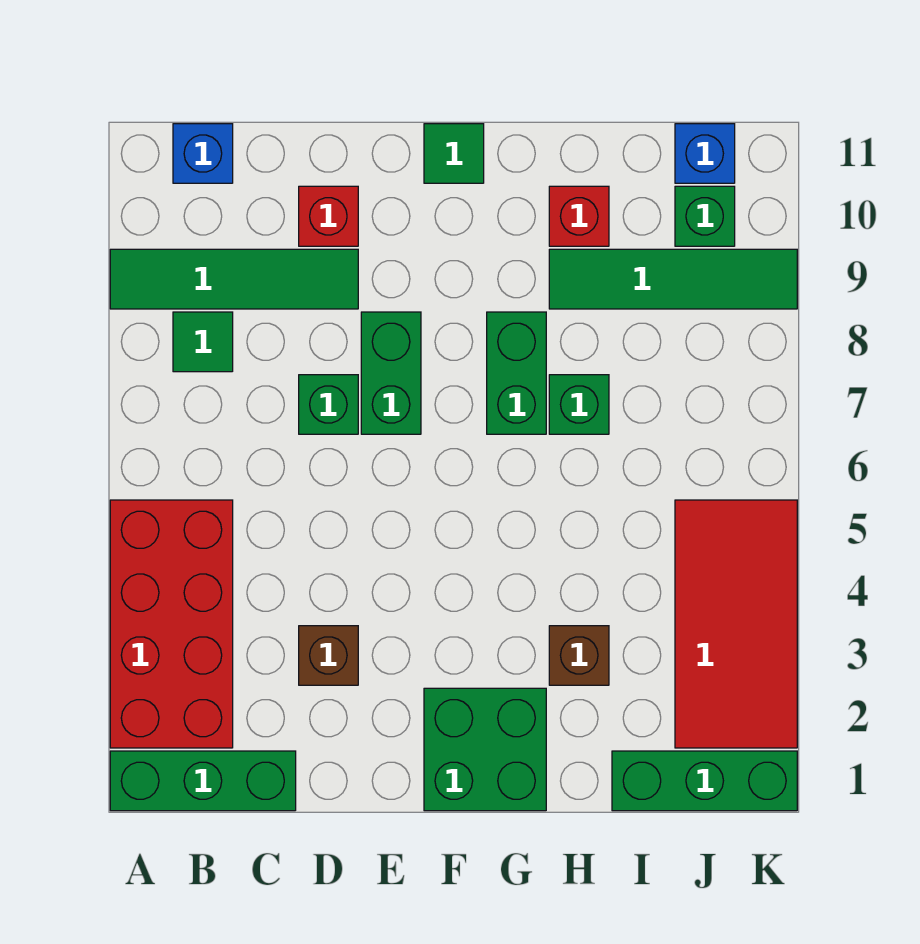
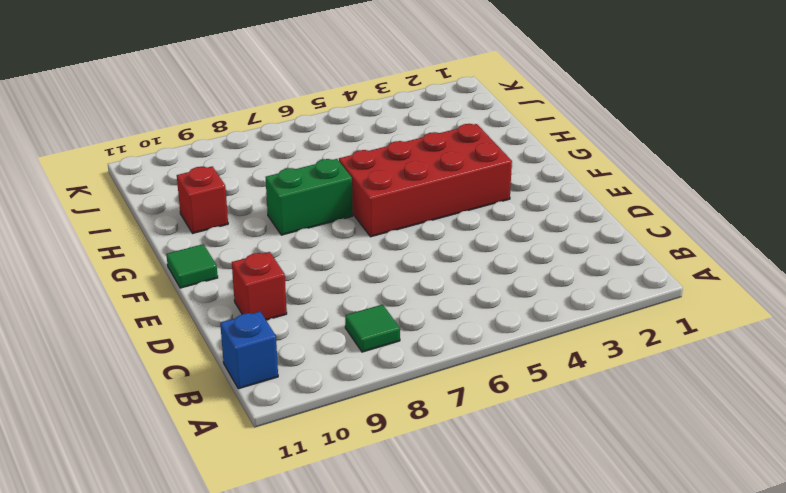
red brick F3:G6 level 1 -> red brick A2:B5 level 1
none -> green brick A1:C1 level 1
none -> green tile A9:D9 level 1
none -> brown brick D3 level 1

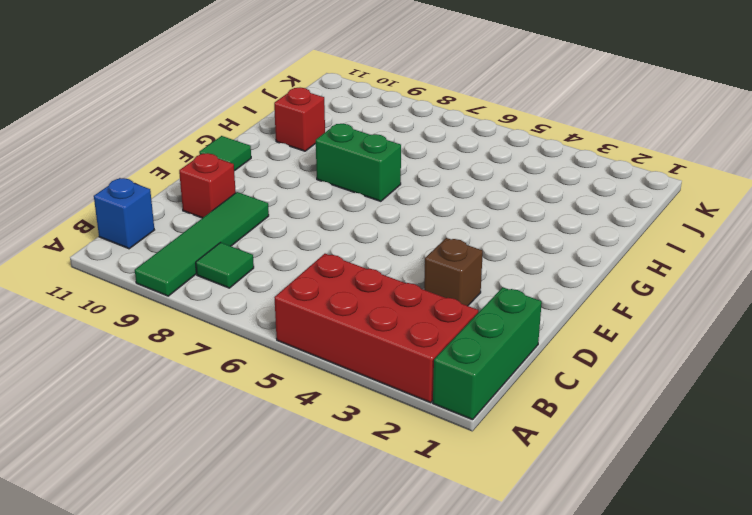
none -> green brick D7 level 1
none -> green brick E7:E8 level 1
none -> green brick F1:G2 level 1

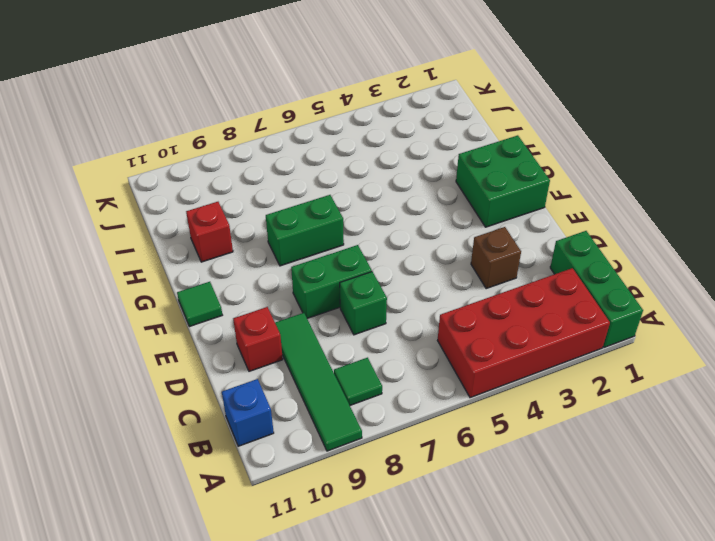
none -> brown brick H3 level 1
none -> green brick H7 level 1
none -> green tile H9:K9 level 1

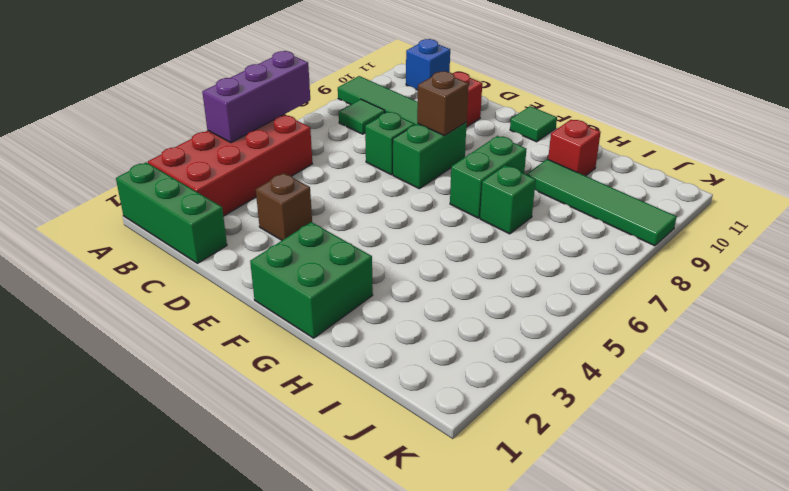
purple brick A4:A6 level 2 -> none
brown brick E8 level 2 -> brown brick H3 level 1
none -> green brick I1:K1 level 1
none -> red tile J2:K5 level 1
none -> green brick J10 level 1

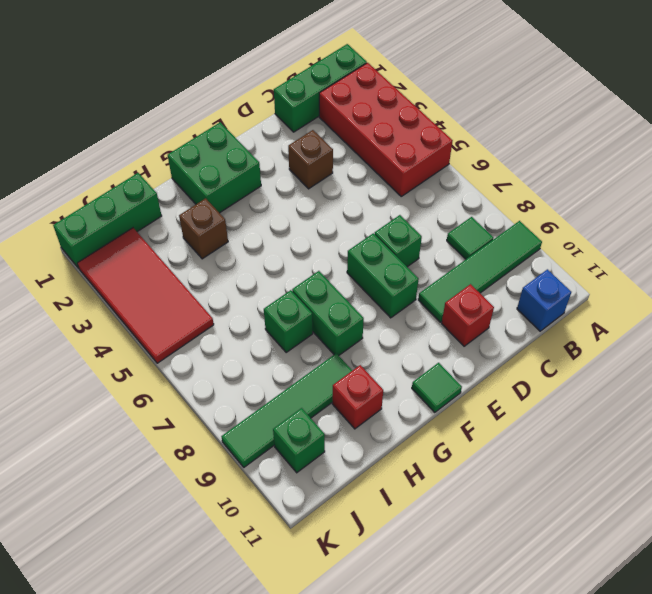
none -> blue brick J11 level 1

